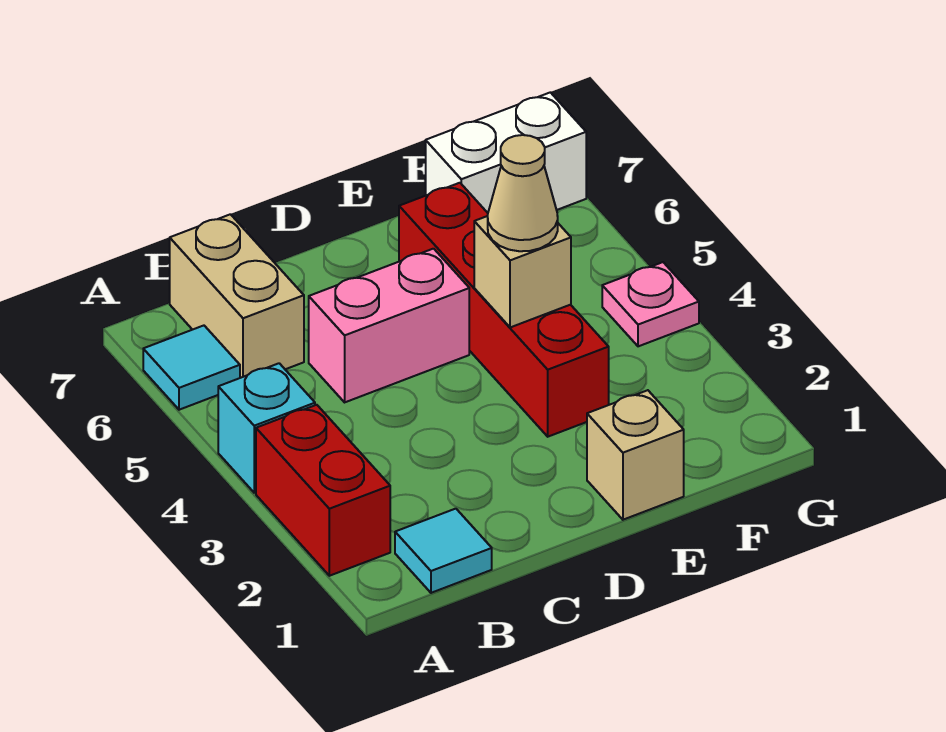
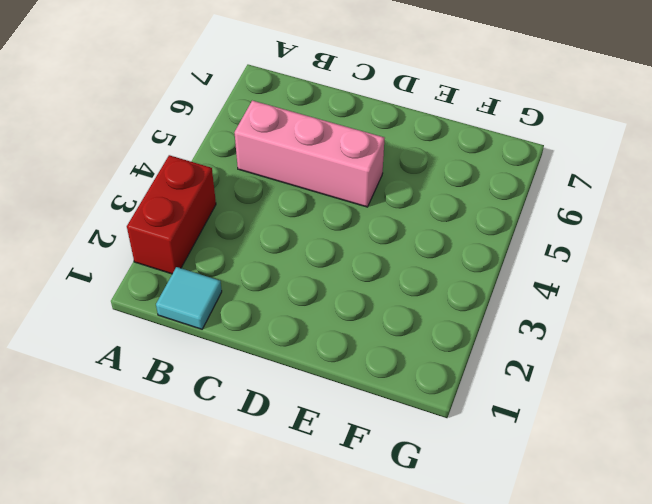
pink brick B5:D5 level 1 -> pink brick C5:D5 level 1
none -> cyan brick A4 level 1
none -> cyan tile A6 level 1
none -> tan brick B6:B7 level 1

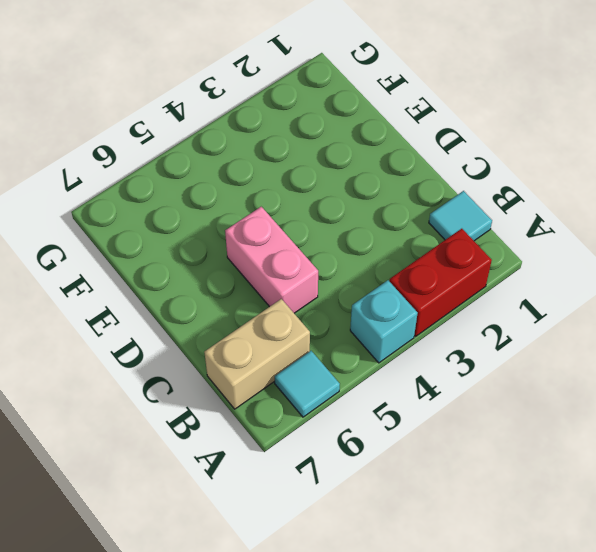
none -> tan brick E1 level 1
none -> red brick E3:E6 level 1
none -> white brick F7:G7 level 1

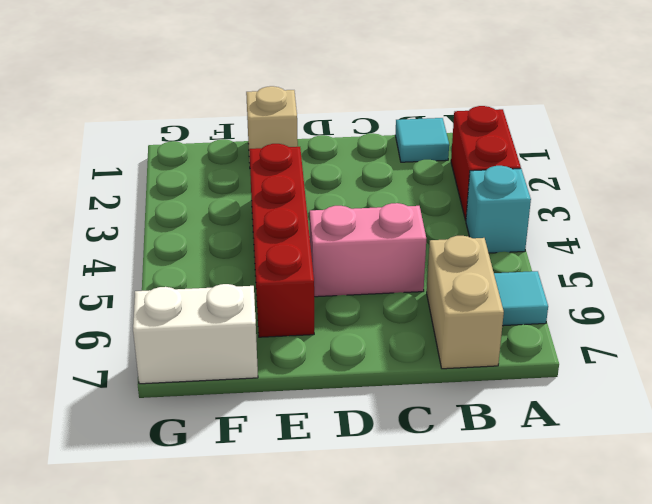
none -> pink plate G4 level 1
none -> tan brick E4 level 2
none -> tan cone E4 level 3

